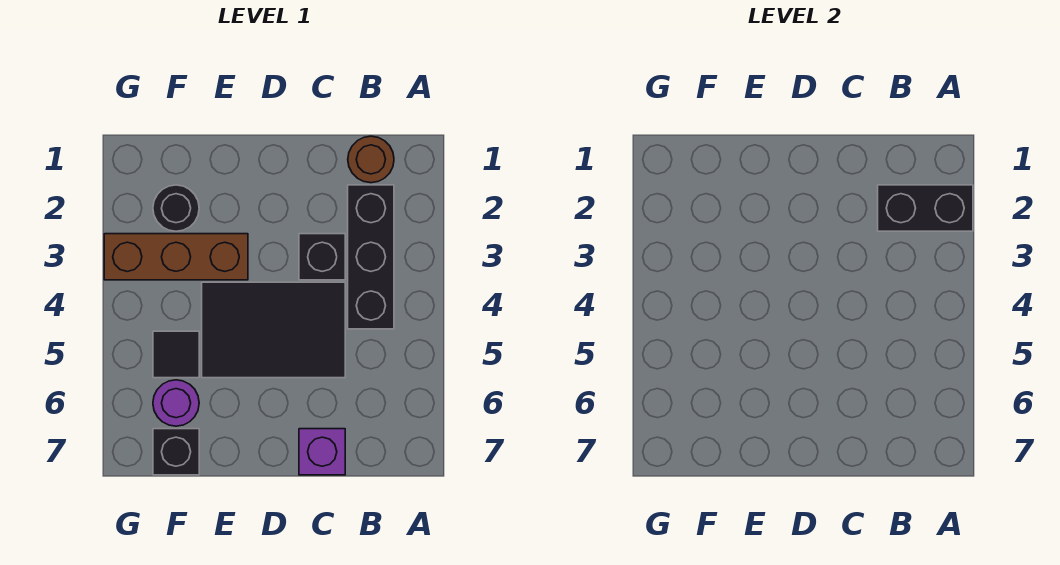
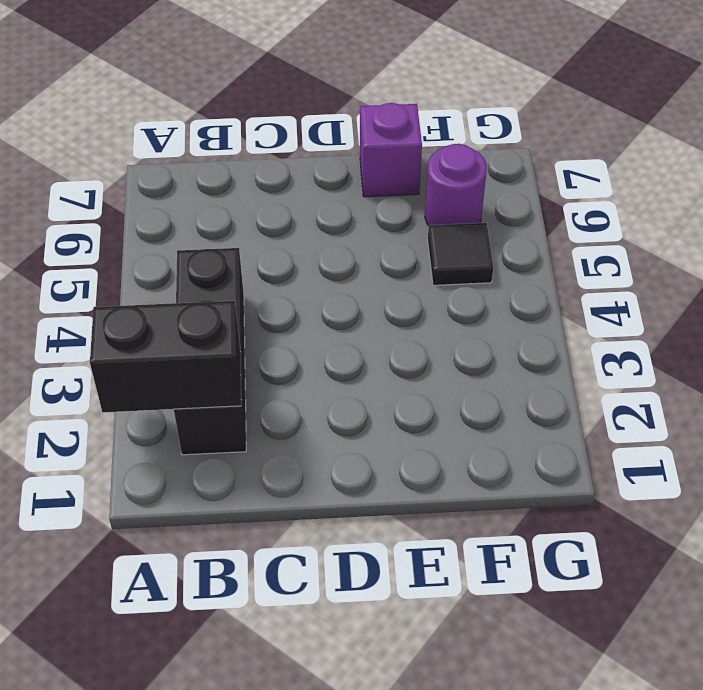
purple brick E7 level 1 -> purple brick C7 level 1
none -> brown round brick B1 level 1
none -> black brick C3 level 1

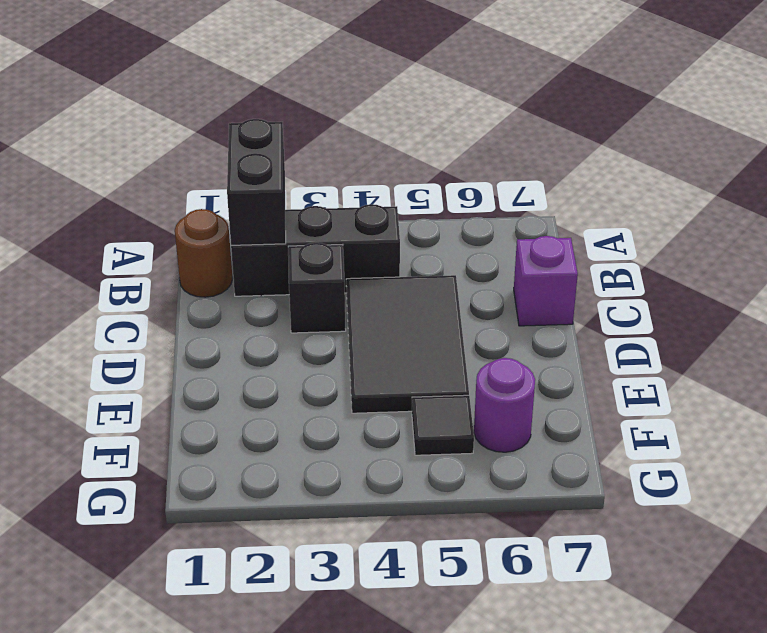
none -> brown brick E3:G3 level 1
none -> black round brick F2 level 1

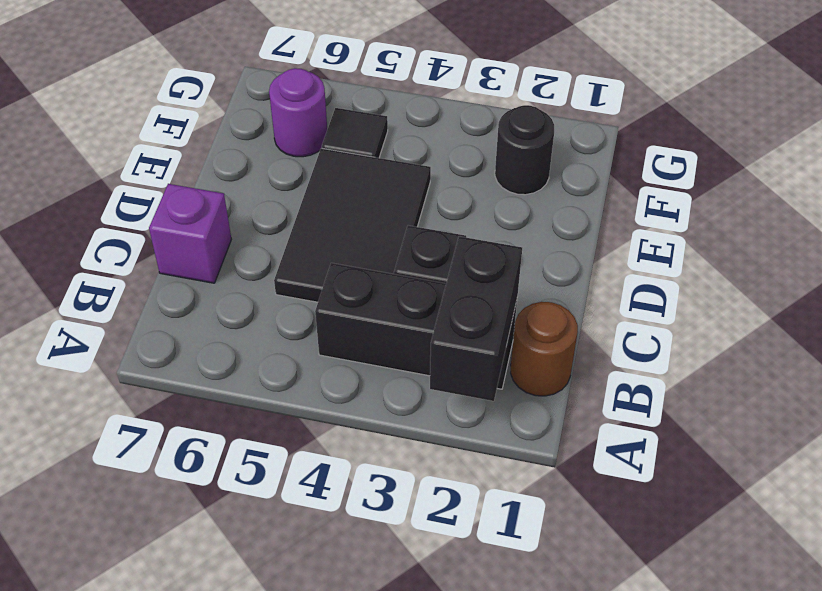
none -> brown brick E3:G3 level 1
none -> black brick F7 level 1

